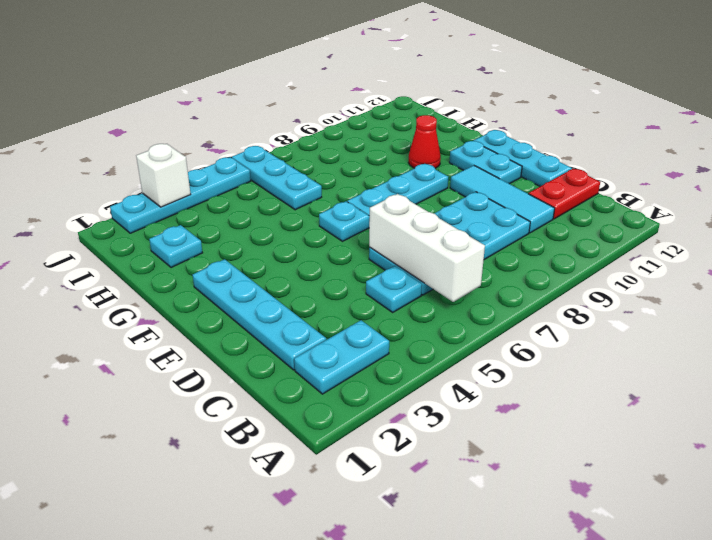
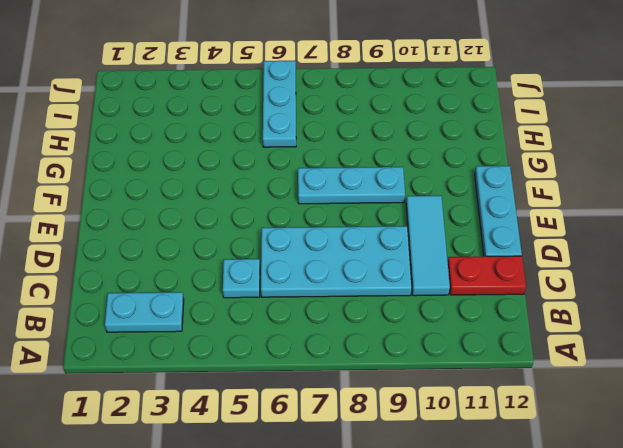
none -> cyan plate C2:F2 level 1
none -> cyan plate E11:F11 level 1
none -> cyan plate F6 level 1

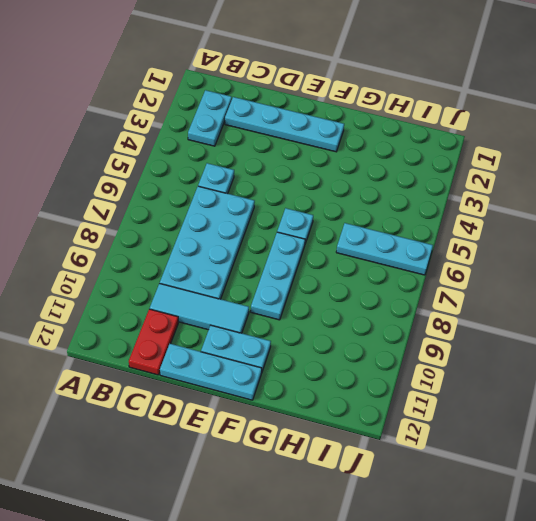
none -> red cone G10 level 1
none -> cyan plate H2 level 1
none -> cyan plate J2:J5 level 1

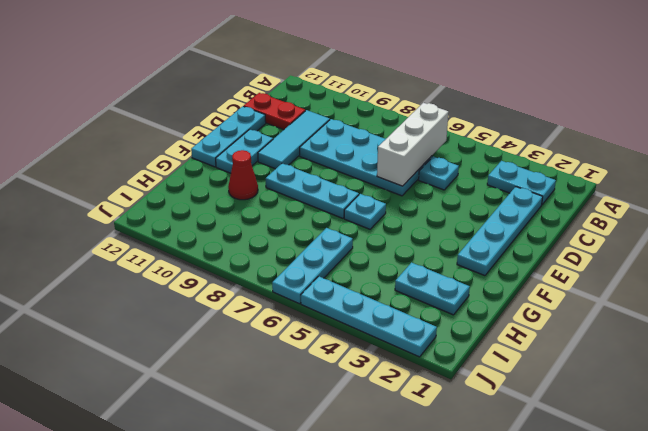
cyan plate H2:H3 level 1 -> cyan plate H2 level 1
none -> white brick J3 level 2

